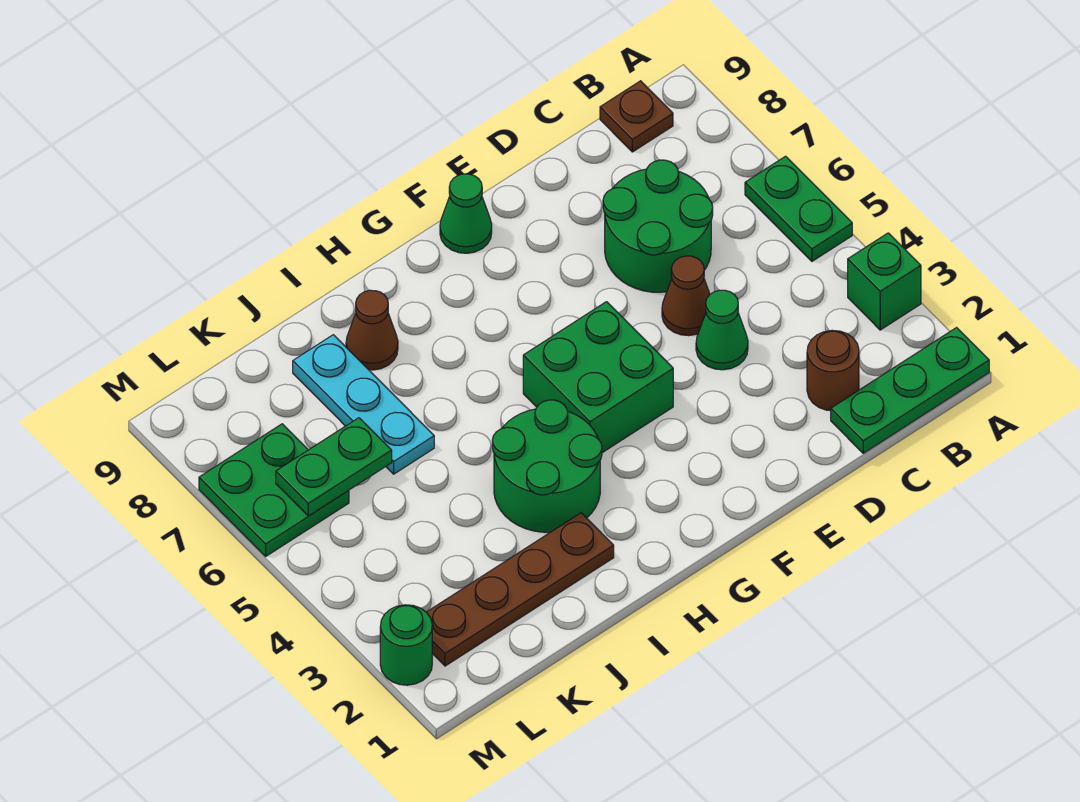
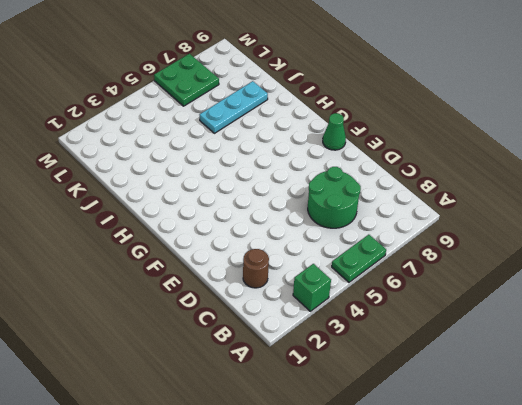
none -> green plate A1:C1 level 1
none -> brown plate B9 level 1
none -> green cone D4 level 1

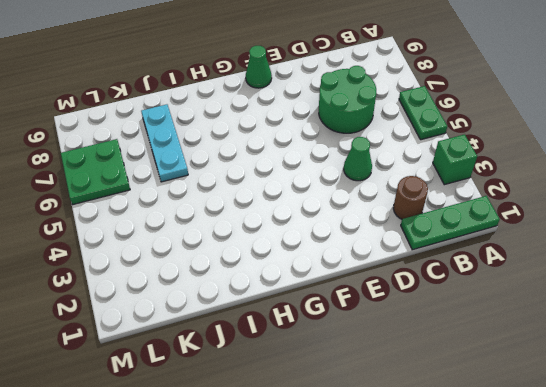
none -> brown plate B9 level 1
none -> brown cone D5 level 1
none -> green brick F4:G5 level 1

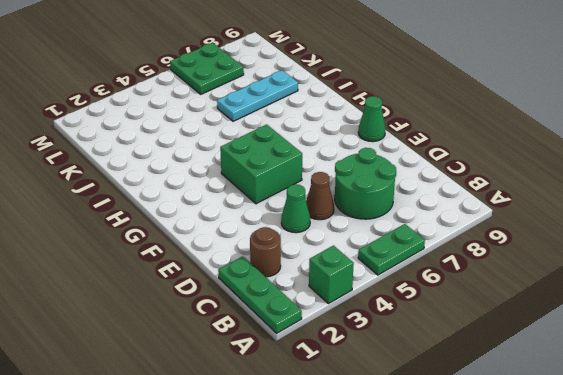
none -> brown plate B9 level 1
none -> green round brick H3:I4 level 1
none -> brown plate I2:L2 level 1

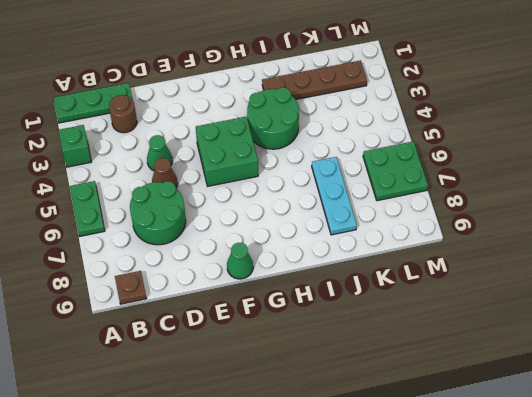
none -> brown cone I8 level 1
none -> green round brick M2 level 1
none -> green plate K6:L6 level 2

